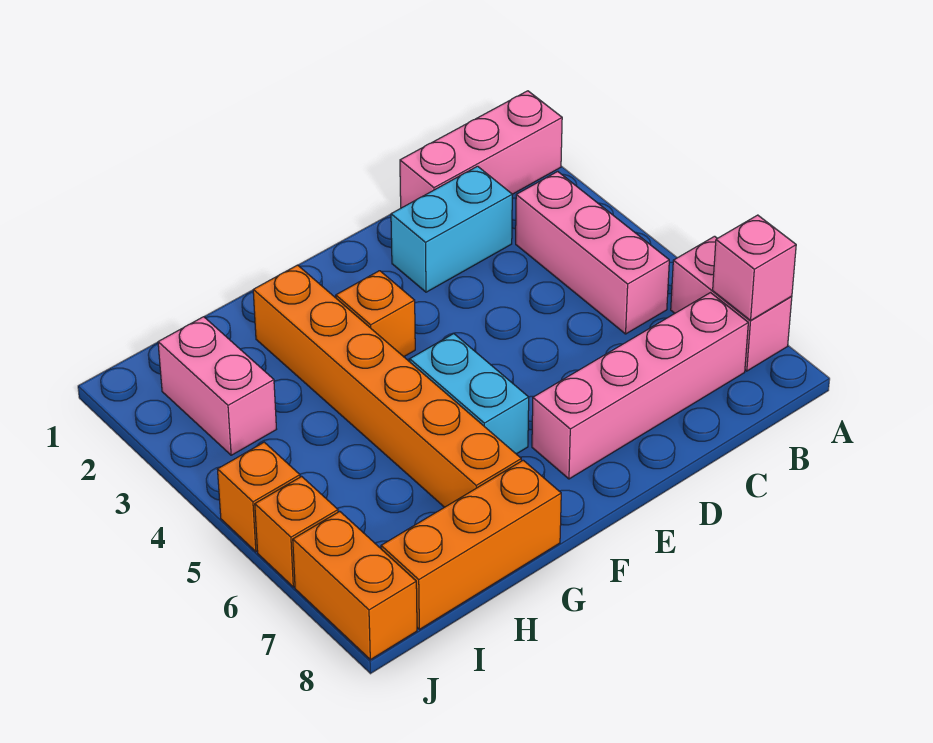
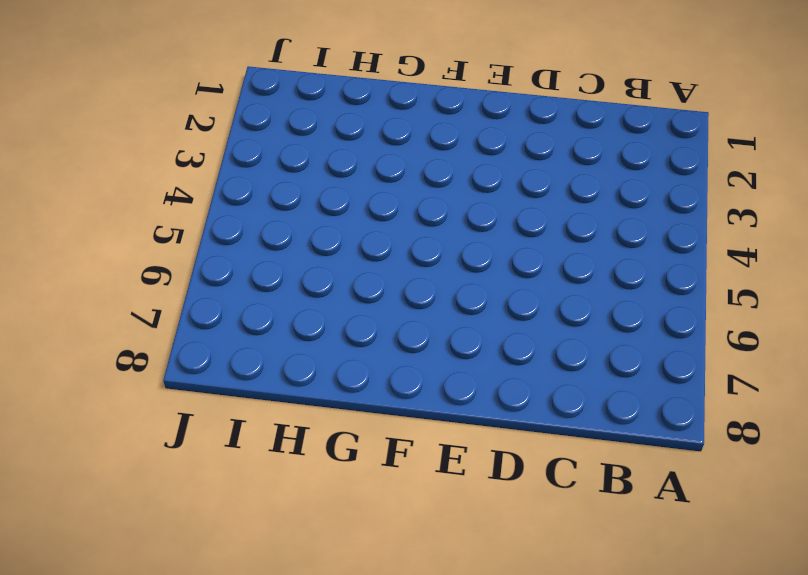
none -> pink brick A1:C1 level 1
none -> pink brick A6:A7 level 1
none -> pink brick B3:B5 level 1

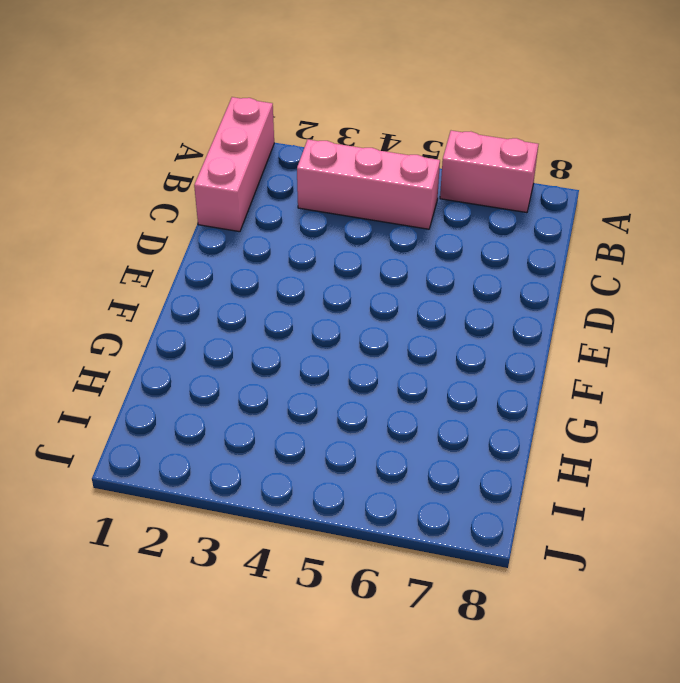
none -> pink brick B7:E7 level 1
none -> cyan brick C2:D2 level 1
none -> orange brick F3 level 1

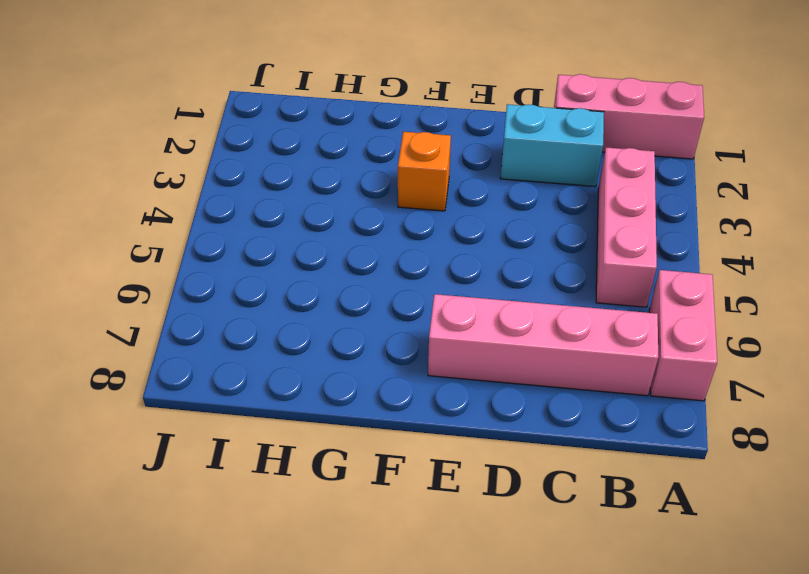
none -> cyan brick F5:F6 level 1
none -> orange brick G2:G7 level 1
none -> orange brick G8:I8 level 1

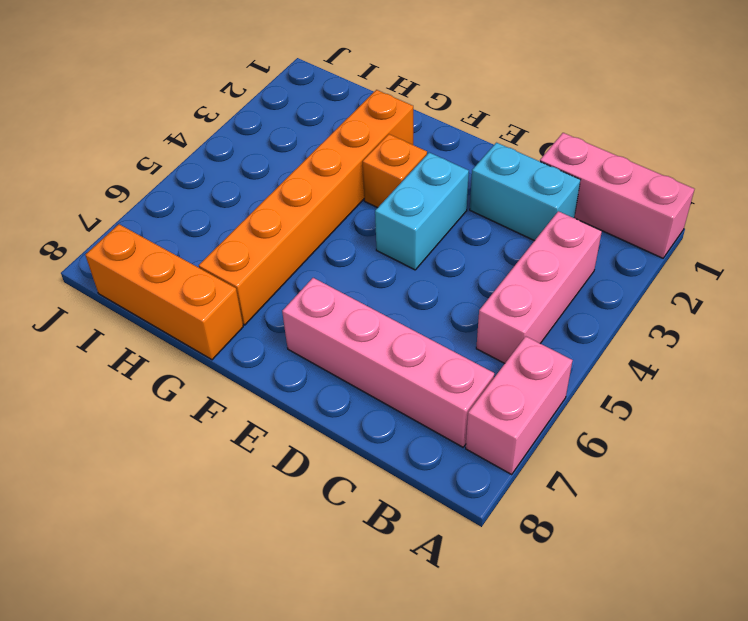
cyan brick E3:E4 level 1 -> cyan brick F5:F6 level 1
none -> pink brick I2:I3 level 1
none -> orange brick J5 level 1
none -> orange brick J6 level 1

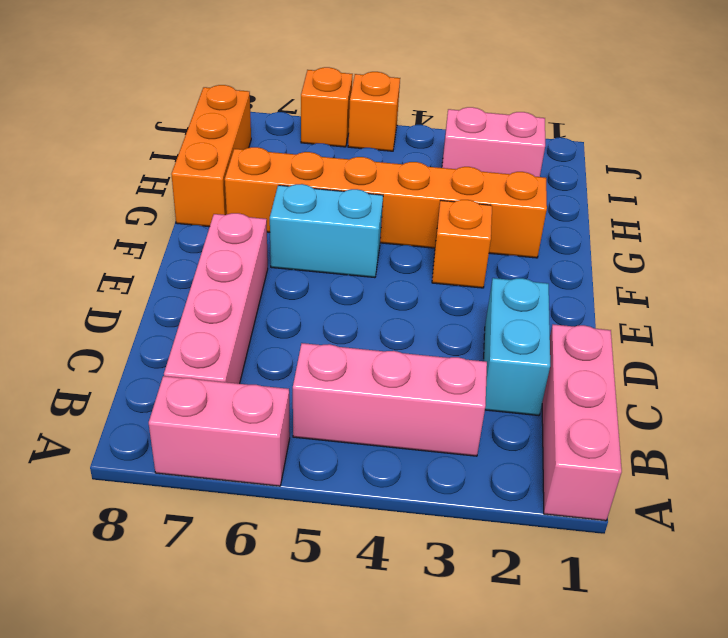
none -> orange brick J7:J8 level 1
none -> pink brick A7 level 2

